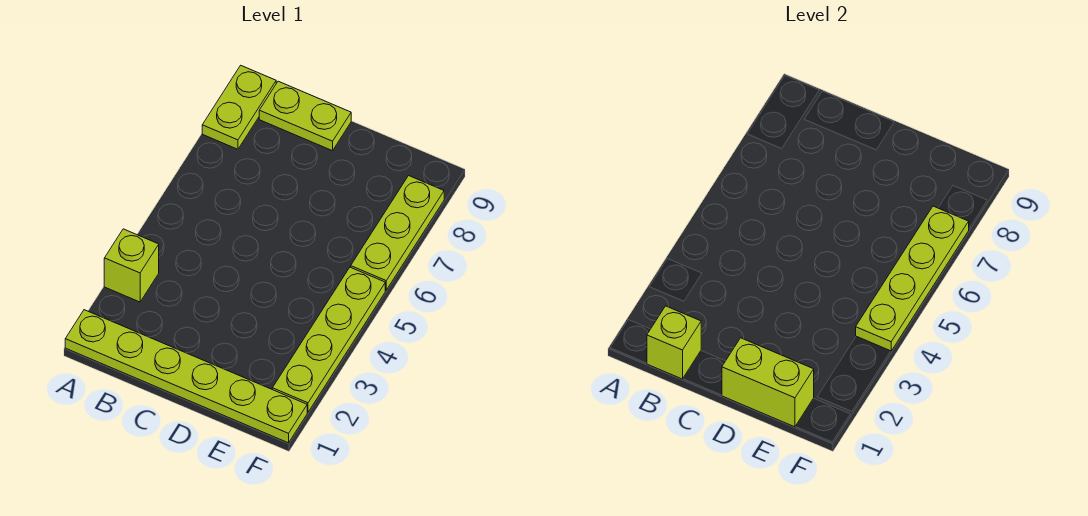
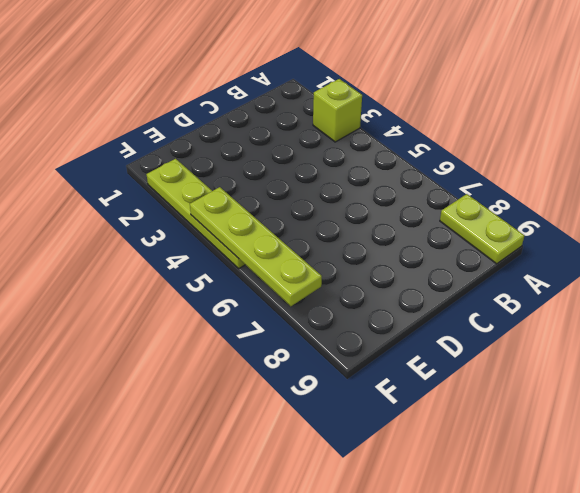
none -> lime plate A1:F1 level 1
none -> lime plate B9:C9 level 1

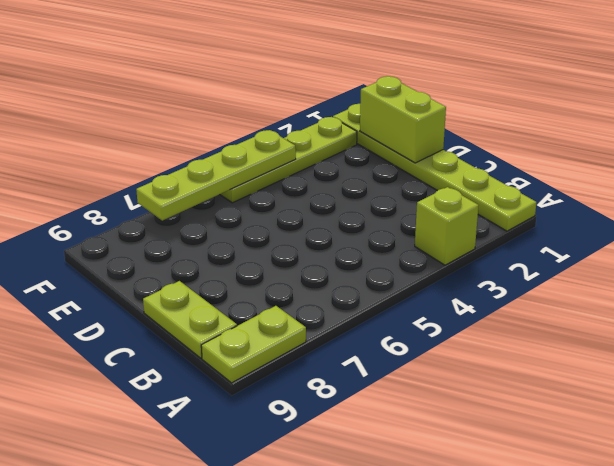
none -> lime plate F6:F8 level 1
none -> lime brick B1 level 2

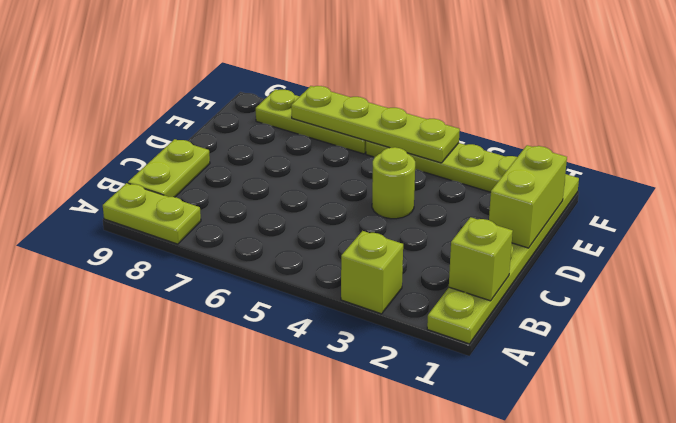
lime round brick D4 level 1 -> none

